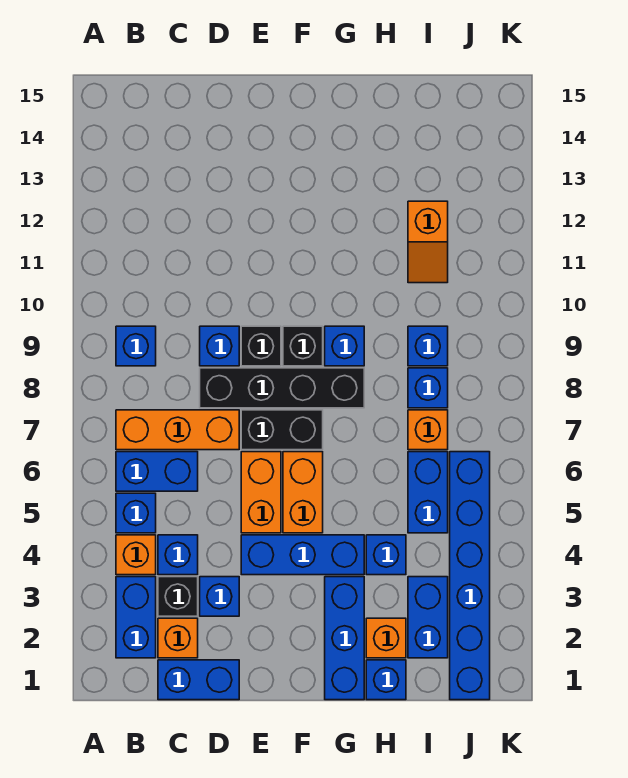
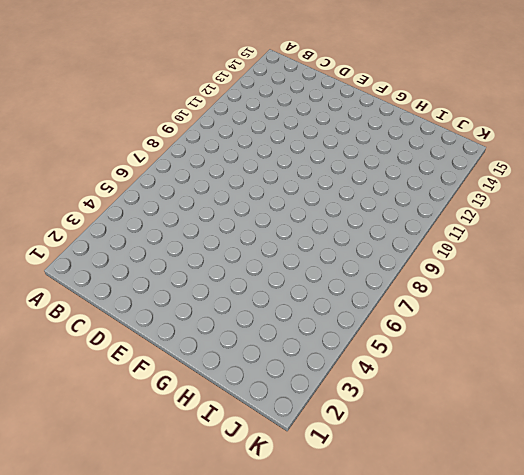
none -> blue brick B2:B3 level 1
none -> orange brick B4 level 1
none -> blue brick B5 level 1
none -> blue brick B6:C6 level 1

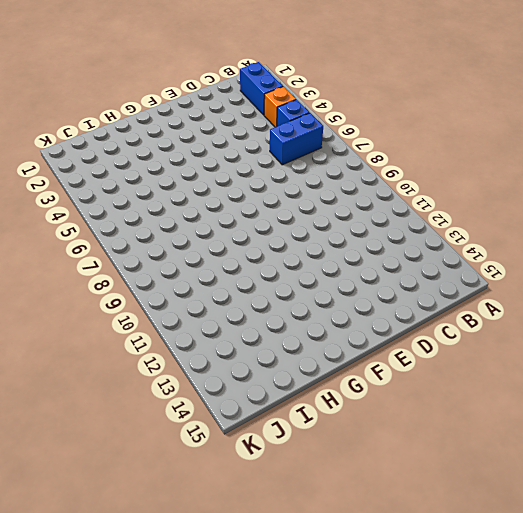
none -> orange brick B7:D7 level 1
none -> blue brick B9 level 1
none -> blue brick C1:D1 level 1
none -> orange brick C2 level 1

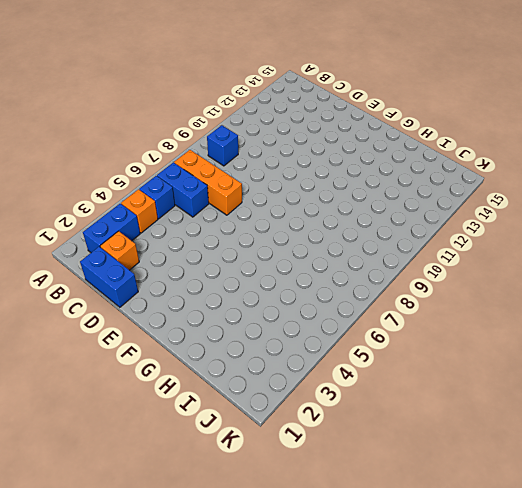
none -> black brick C3 level 1
none -> blue brick C4 level 1
none -> blue brick D3 level 1
none -> black brick D8:G8 level 1

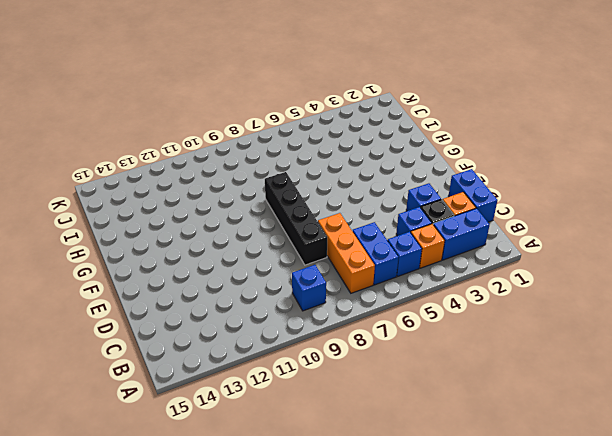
none -> blue brick D9 level 1
none -> blue brick E4:G4 level 1
none -> orange brick E5:E6 level 1
none -> black brick E7:F7 level 1

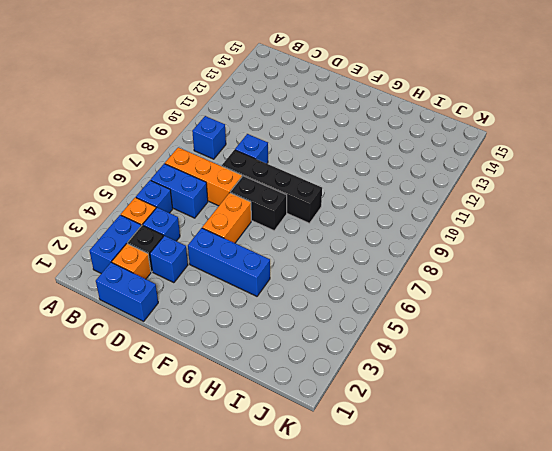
none -> black brick E9 level 1
none -> orange brick F5:F6 level 1
none -> black brick F9 level 1
none -> blue brick G1:G3 level 1

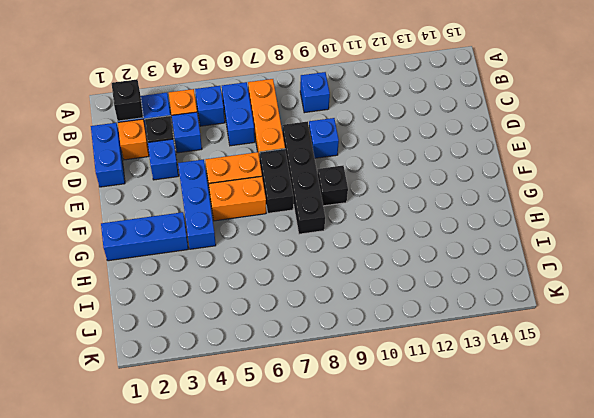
black brick B2 level 2 -> black brick E9 level 1
none -> blue brick G9 level 1
none -> blue brick H1 level 1
none -> orange brick H2 level 1
none -> blue brick H4 level 1

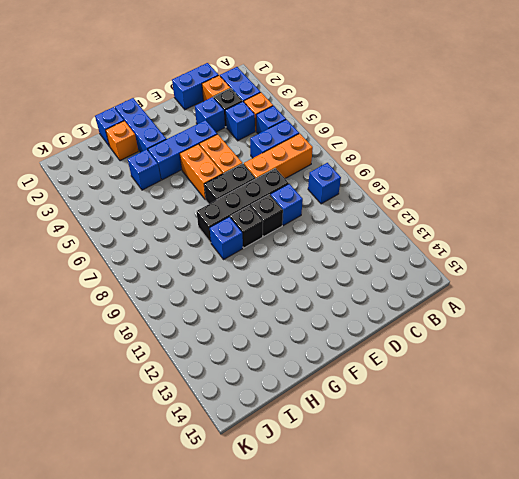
none -> blue brick I2:I3 level 1
none -> blue brick I5:I6 level 1
none -> orange brick I7 level 1
none -> blue brick I8 level 1

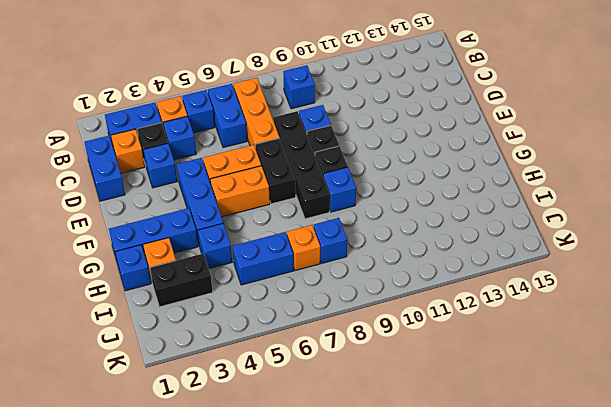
black brick I2:I3 level 1 -> blue brick I2:I3 level 1
none -> blue brick I9 level 1
none -> orange slope I11:I12 level 1 top 12
none -> blue brick J1:J6 level 1

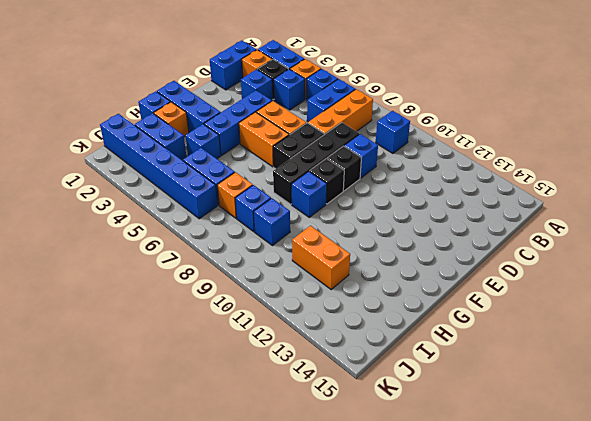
orange brick I11:I12 level 1 -> orange slope I11:I12 level 1 top 12

